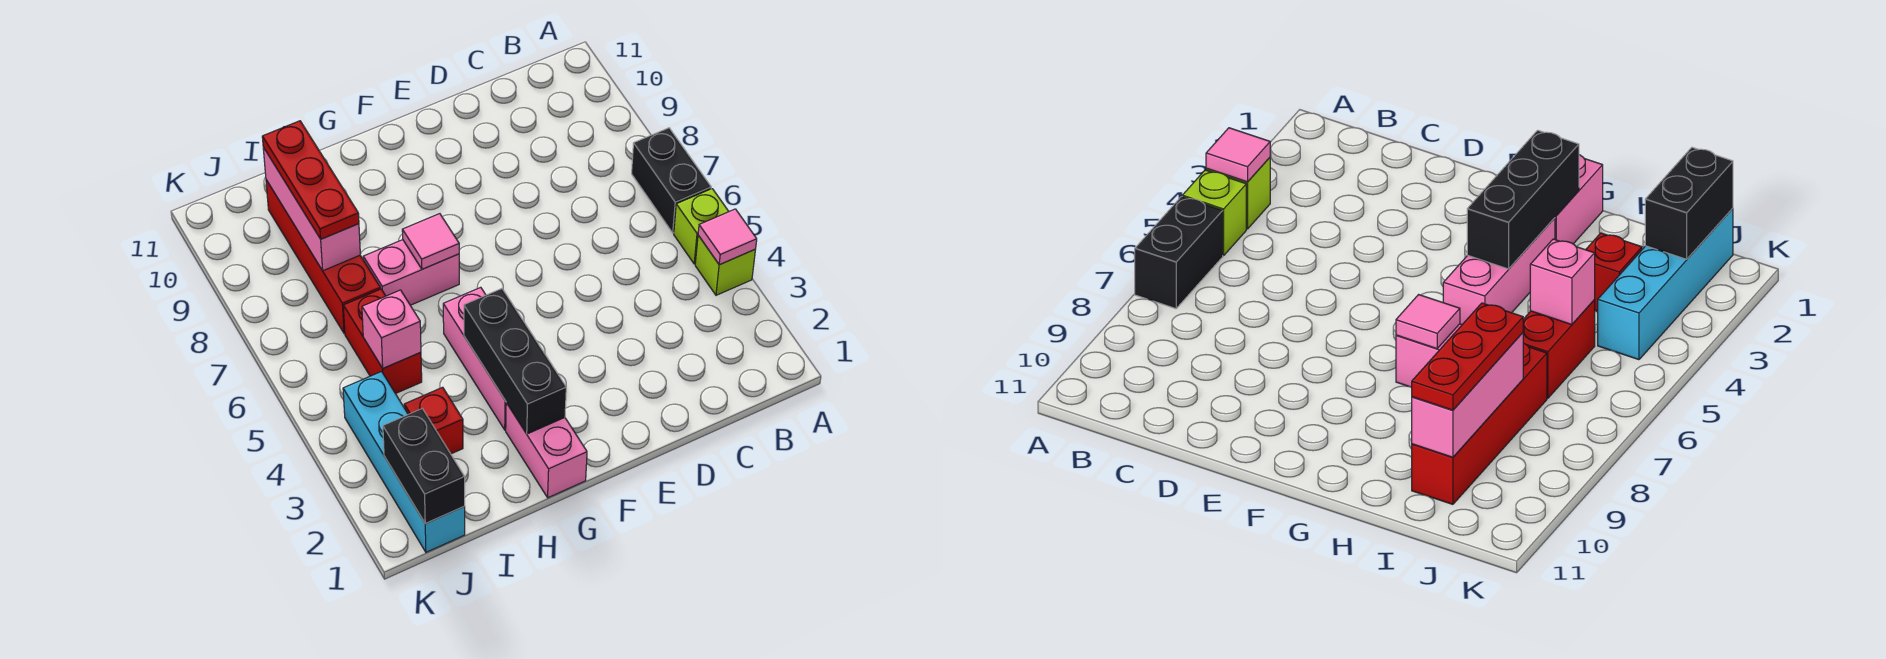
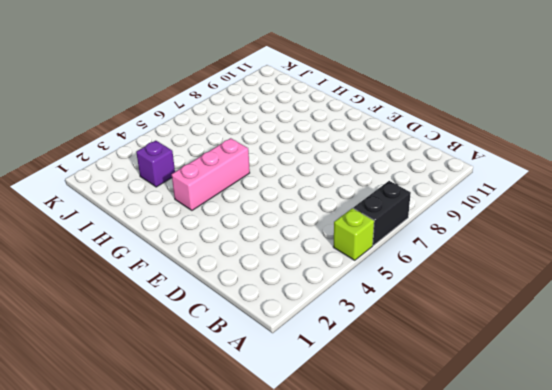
purple brick I3 level 1 -> red brick I3 level 1
none -> lime brick A4 level 1
none -> pink brick G1:G2 level 1
none -> pink brick G7:H7 level 1

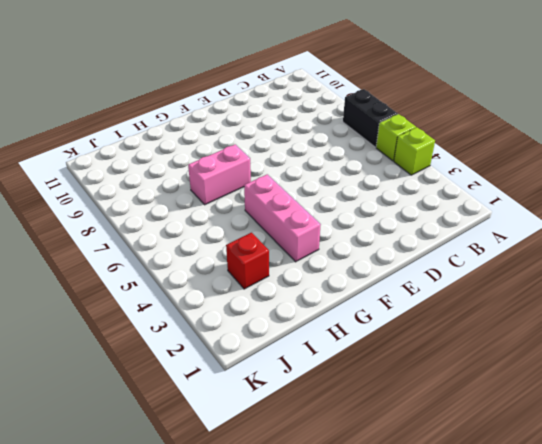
none -> pink brick G1:G2 level 1
none -> red brick I5:I6 level 1
none -> red brick I7:I10 level 1

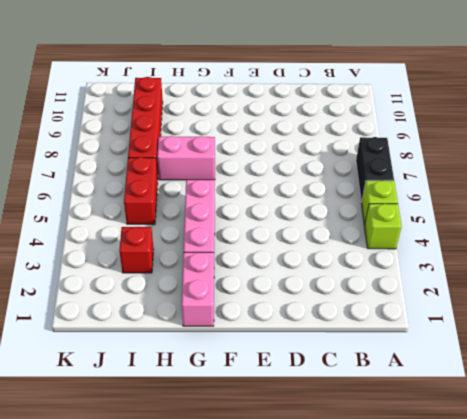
none -> cyan brick J1:J4 level 1
none -> pink tile A4 level 2
none -> black brick G2:G4 level 2

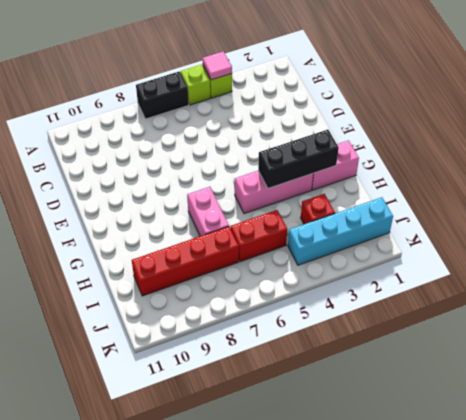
none -> pink tile G7 level 2
none -> pink brick I5 level 2
none -> pink brick I8:I10 level 2

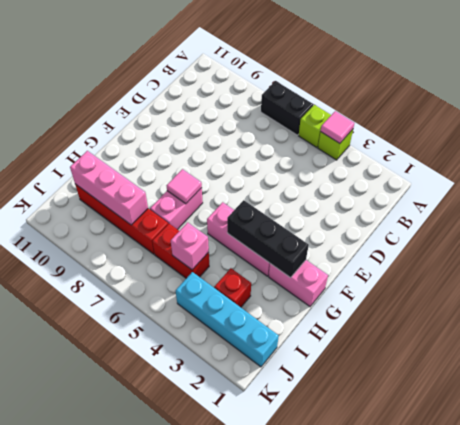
none -> black brick J1:J2 level 2
none -> red plate I8:I10 level 3

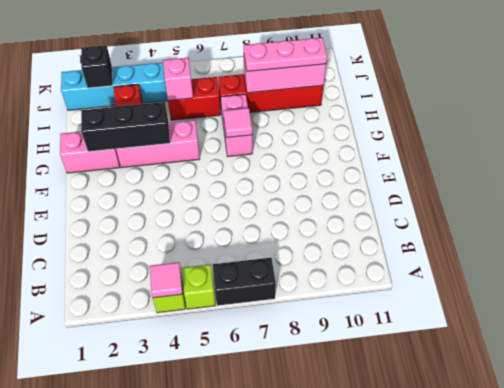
pink plate I8:I10 level 3 -> red plate I8:I10 level 3
black brick J2 level 2 -> black brick J1:J2 level 2

